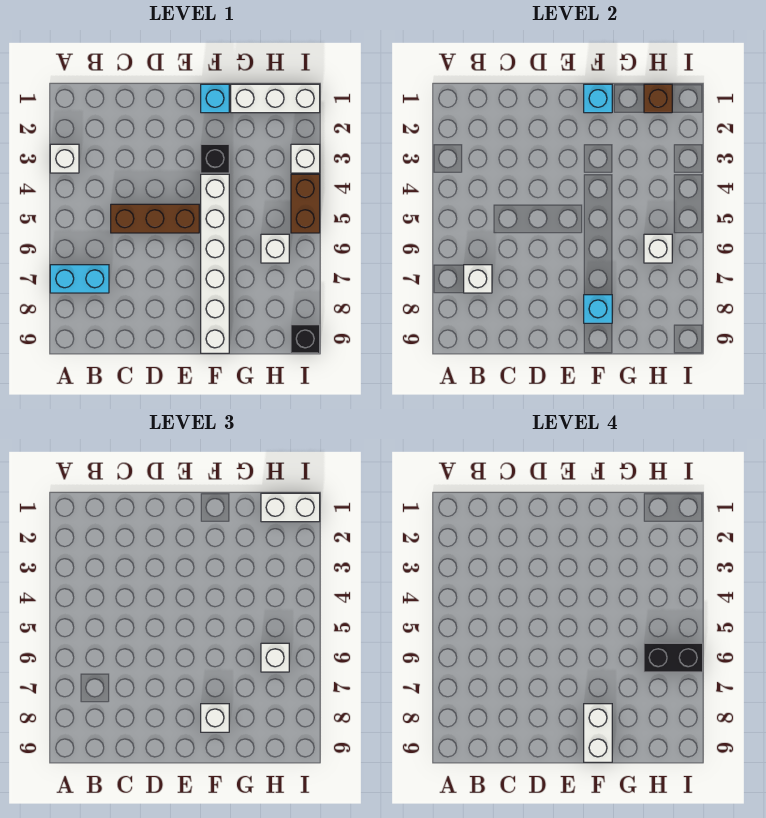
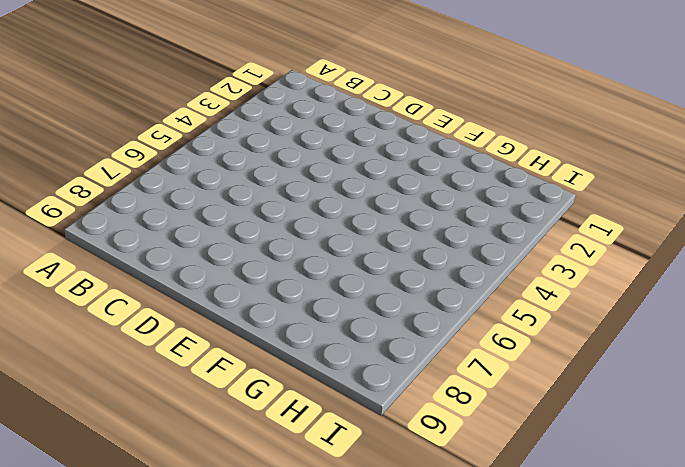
none -> white brick A3 level 1
none -> cyan brick A7:B7 level 1
none -> brown brick C5:E5 level 1

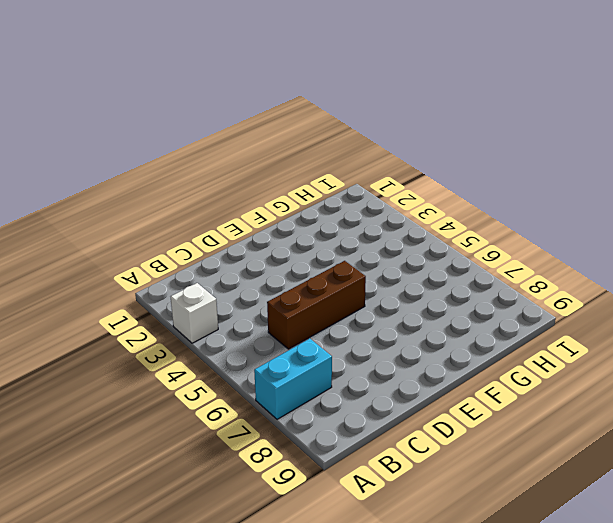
none -> cyan brick F1 level 1
none -> black brick F3 level 1
none -> white brick F4:F9 level 1

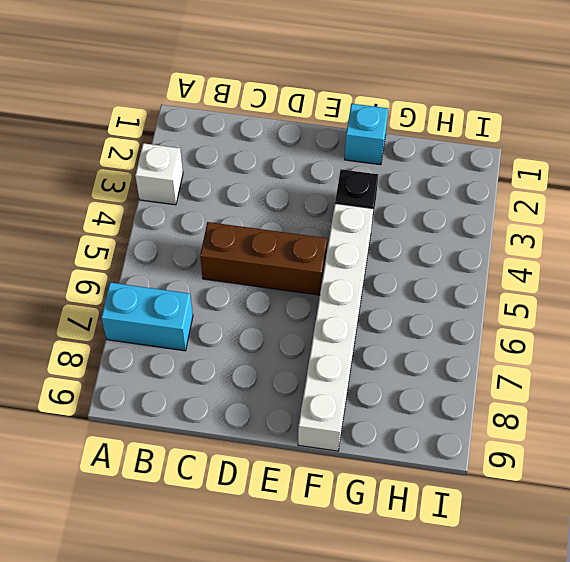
none -> white brick G1:I1 level 1
none -> white brick H6 level 1
none -> white brick I3 level 1

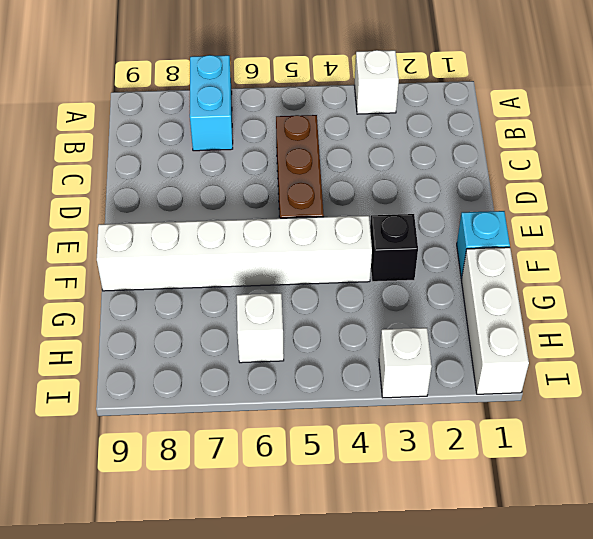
none -> brown brick I4:I5 level 1
none -> black brick I9 level 1
none -> white brick B7 level 2

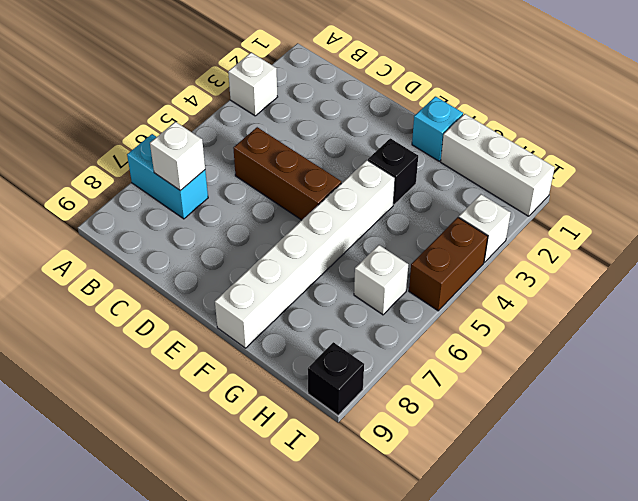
none -> cyan brick F1 level 2
none -> cyan brick F8 level 2
none -> brown brick H1 level 2

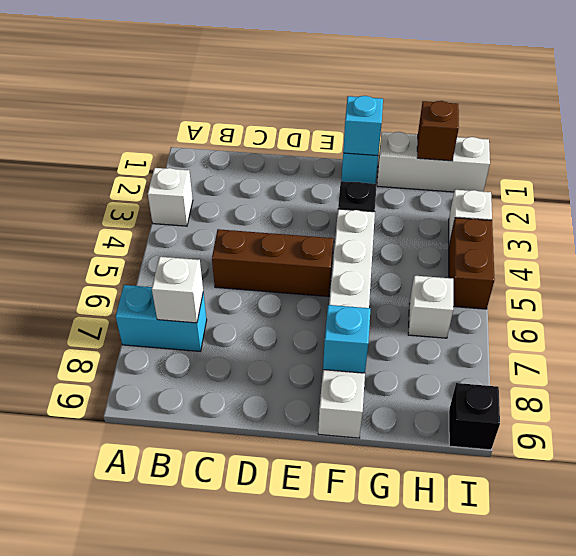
none -> white brick H6 level 2
none -> white brick F8 level 3
none -> white brick H1:I1 level 3

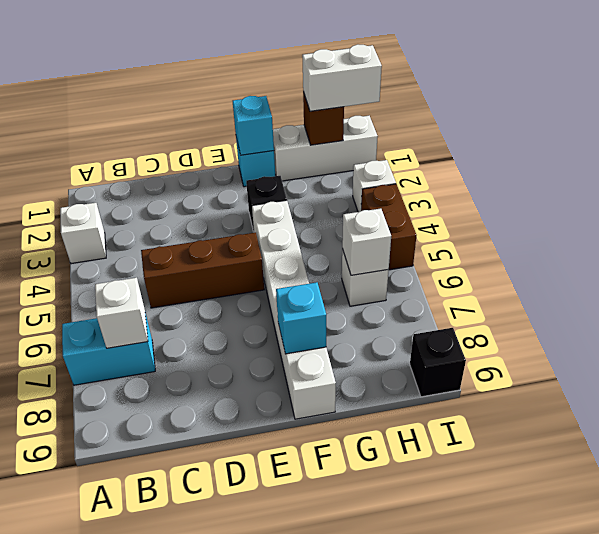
none -> white brick F8 level 3
none -> white brick H6 level 3
none -> white brick F8:F9 level 4

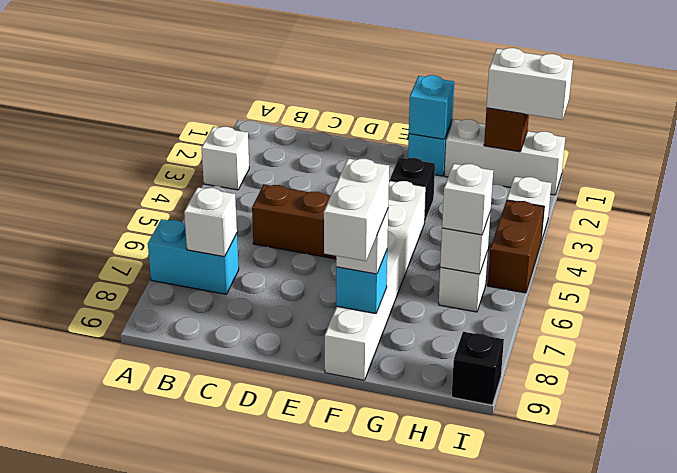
none -> black brick H6:I6 level 4

